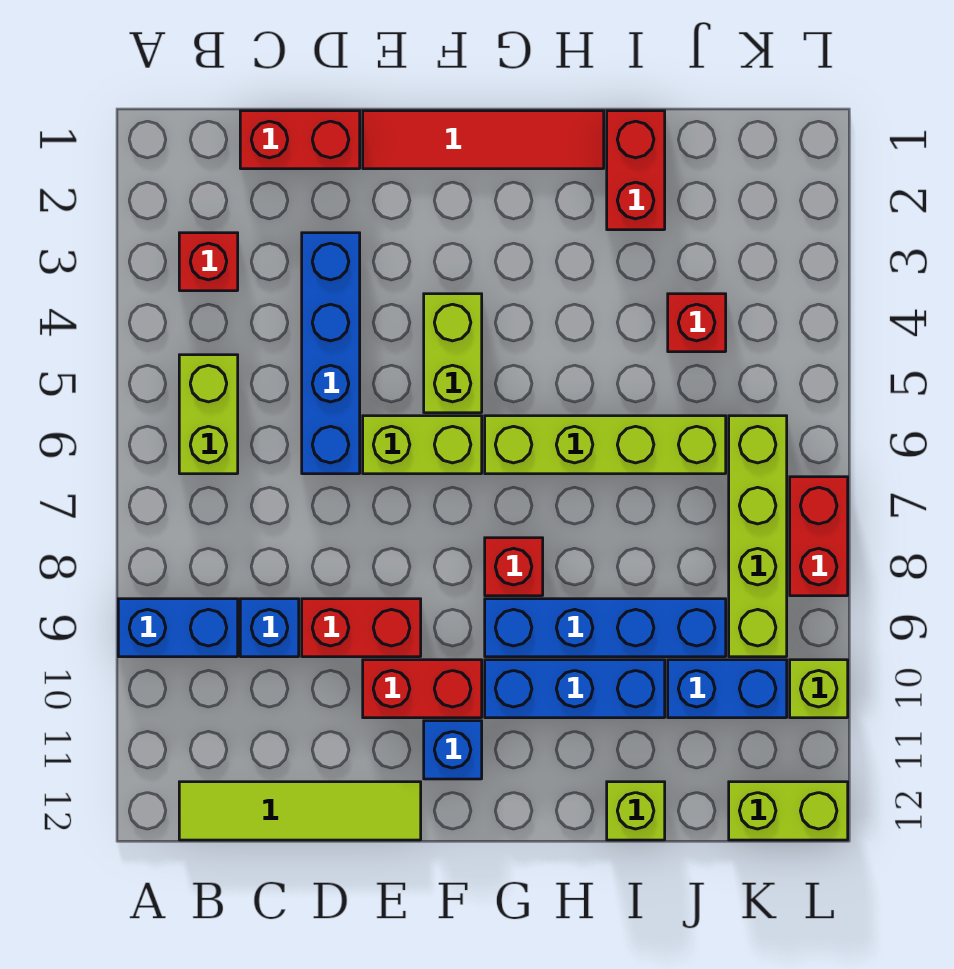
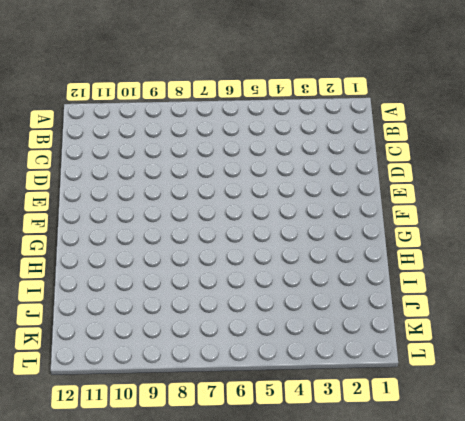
none -> blue brick A9:B9 level 1
none -> red brick B3 level 1
none -> lime brick B5:B6 level 1

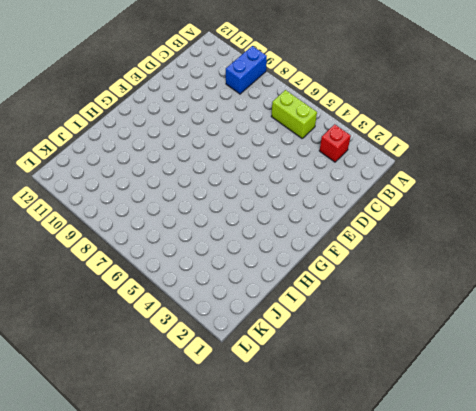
none -> lime tile B12:E12 level 1
none -> red brick C1:D1 level 1
none -> blue brick C9 level 1

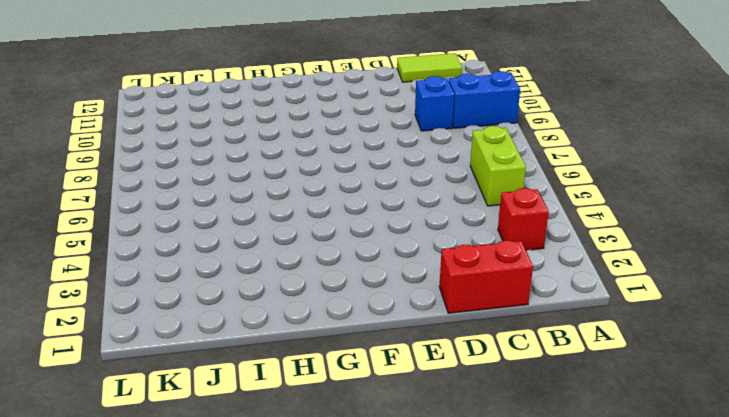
lime tile B12:C12 level 1 -> lime tile B12:E12 level 1
none -> blue brick D3:D6 level 1
none -> red brick D9:E9 level 1
none -> red tile E1:H1 level 1

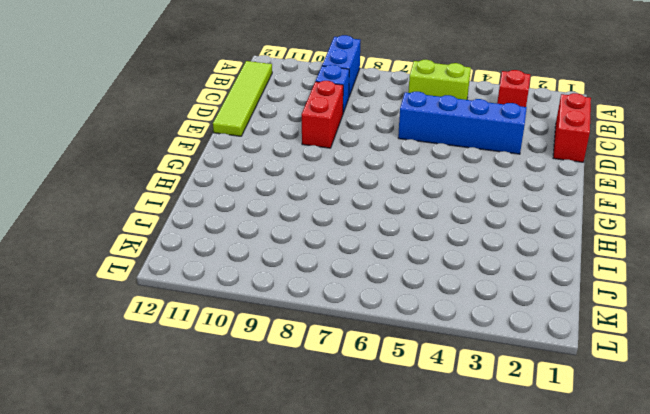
none -> red tile E1:H1 level 1
none -> lime brick E6:F6 level 1
none -> red brick E10:F10 level 1

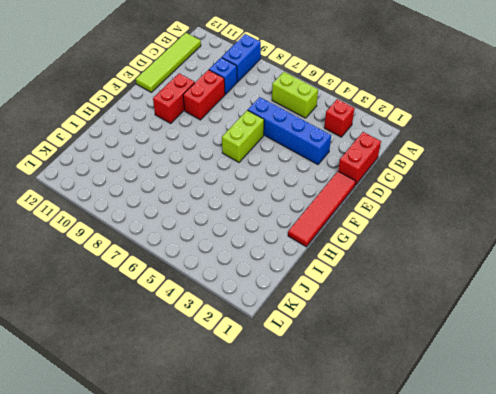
none -> lime brick F4:F5 level 1
none -> blue brick F11 level 1
none -> lime brick G6:J6 level 1

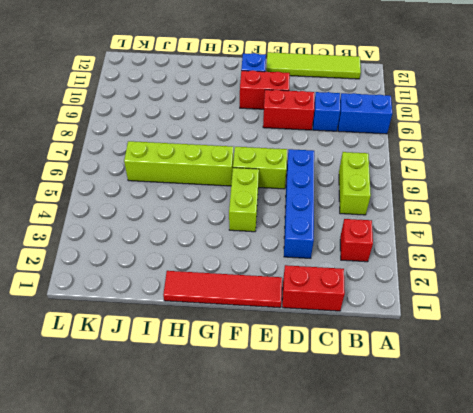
none -> red brick G8 level 1
none -> blue brick G9:J9 level 1
none -> blue brick G10:I10 level 1

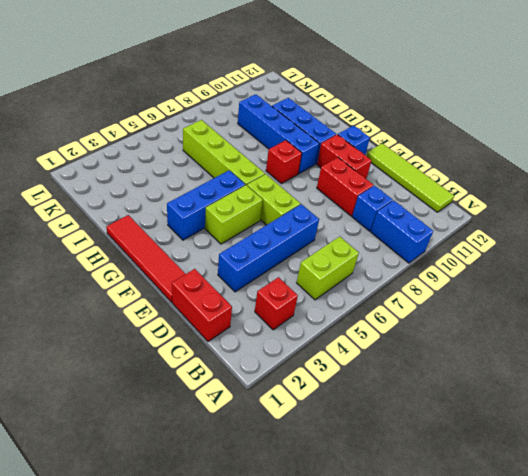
blue brick G3:G5 level 1 -> none
none -> red brick I1:I2 level 1
none -> lime brick I12 level 1
none -> red brick J4 level 1

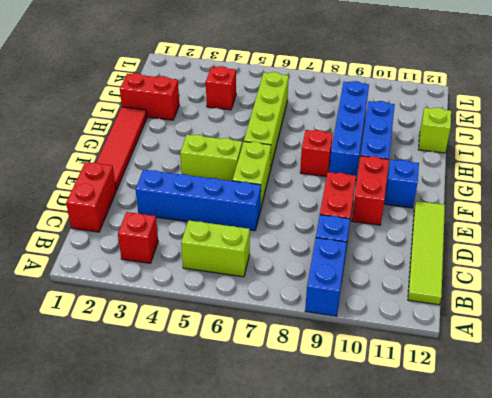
none -> blue brick J10:K10 level 1
none -> lime brick K6:K9 level 1
none -> lime brick K12:L12 level 1

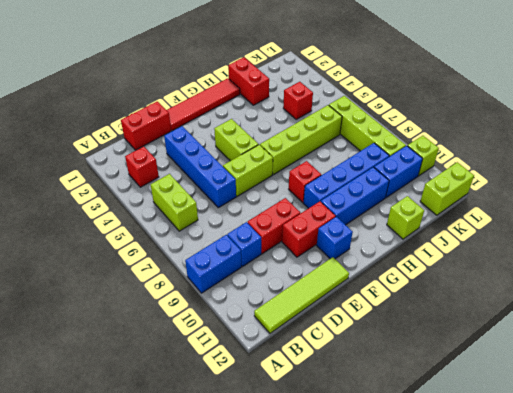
none -> red brick L7:L8 level 1

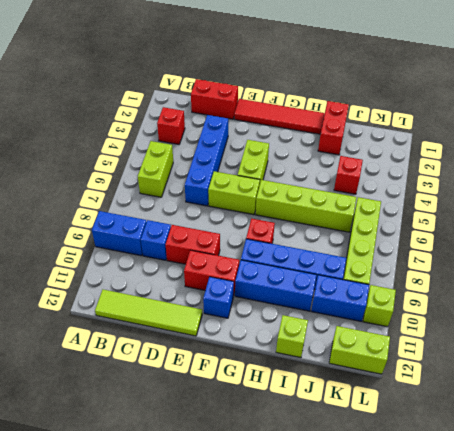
none -> red brick L7:L8 level 1

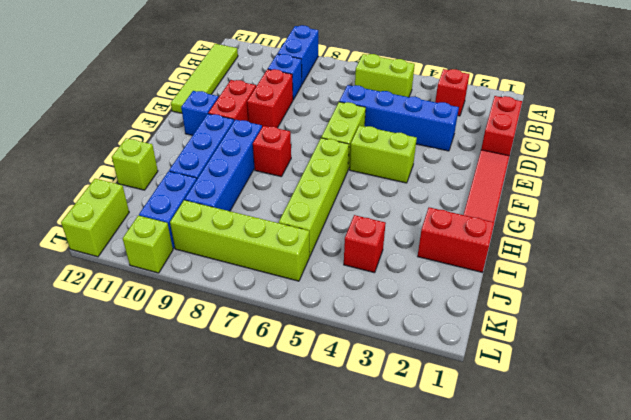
none -> red brick L7:L8 level 1

